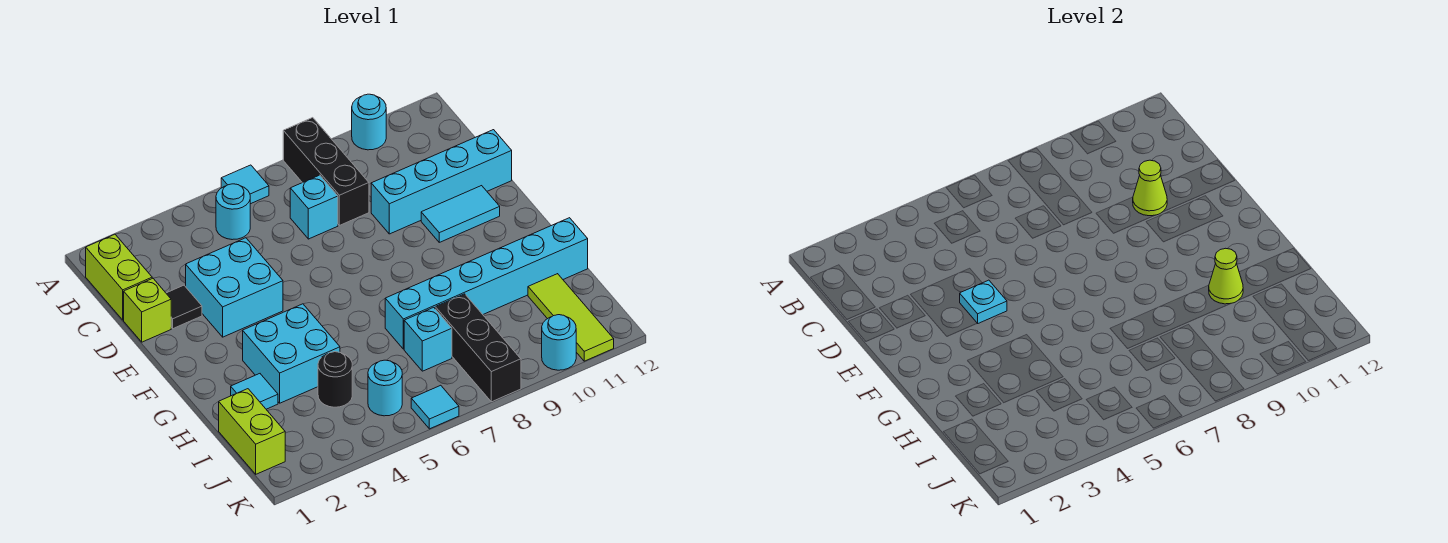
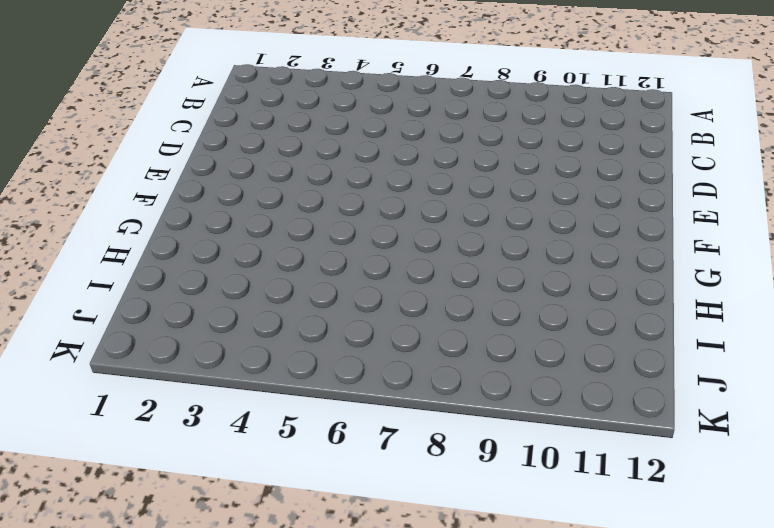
none -> cyan tile A6 level 1
none -> black brick A8:C8 level 1
none -> cyan round brick A10 level 1

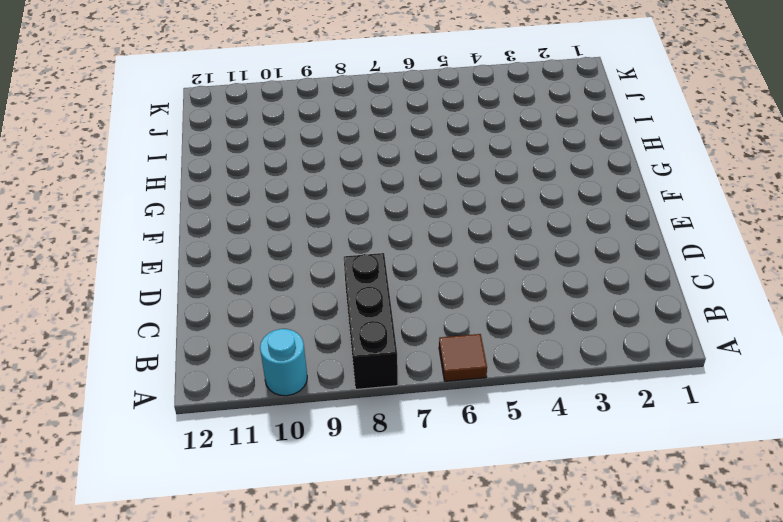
brown tile A6 level 1 -> cyan tile A6 level 1
none -> lime brick B1:C1 level 1
none -> cyan round brick B5 level 1
none -> cyan brick C7 level 1

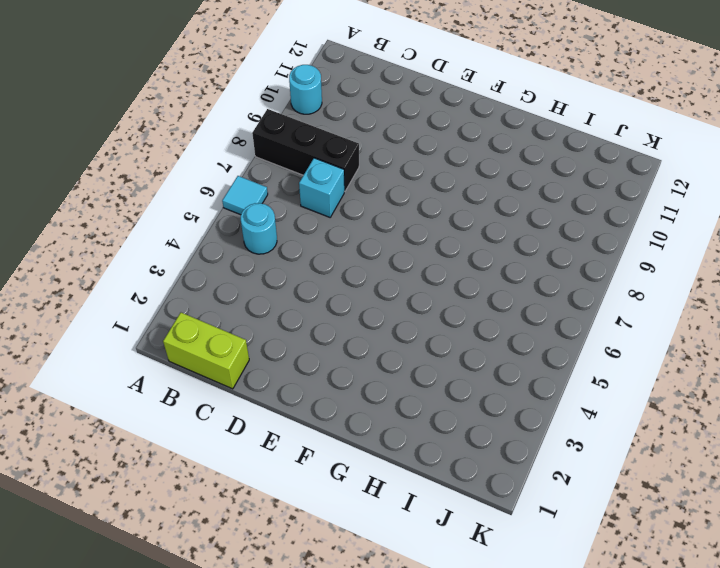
none -> lime brick D1 level 1
none -> black tile D2 level 1
none -> cyan brick D3:E4 level 1

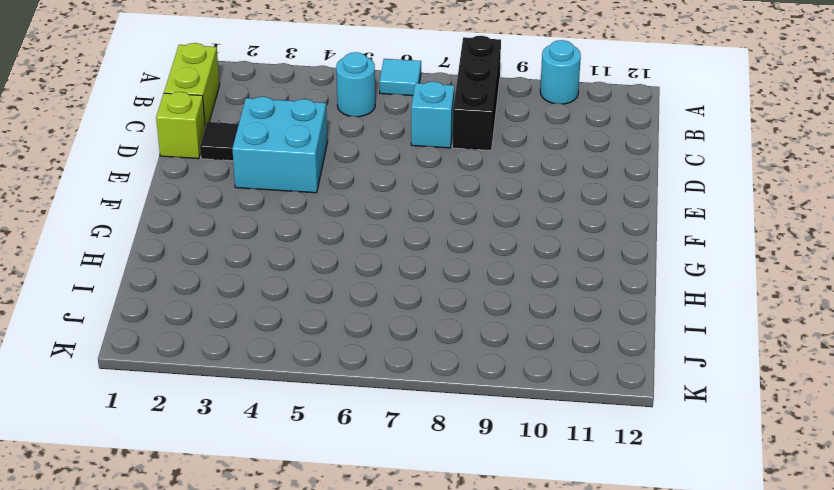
none -> cyan brick D9:D12 level 1
none -> cyan tile E10:E11 level 1
none -> cyan brick G3:H4 level 1

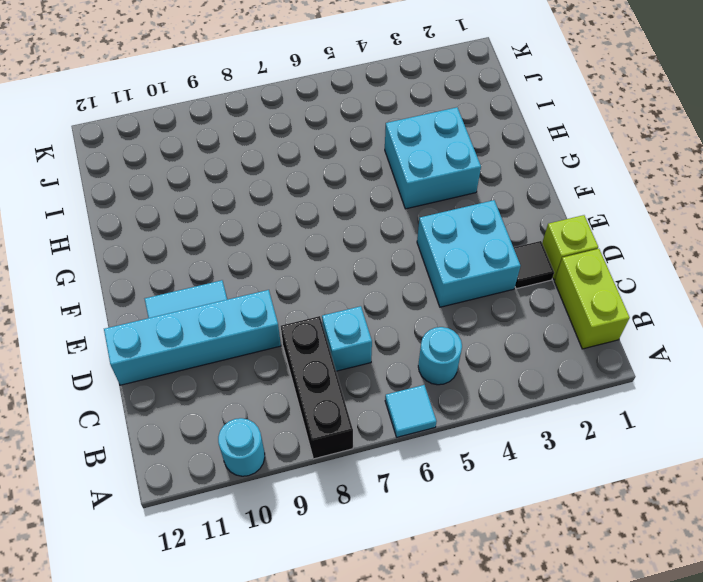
none -> cyan tile H2 level 1
none -> cyan brick H7:H12 level 1
none -> lime brick I1:J1 level 1

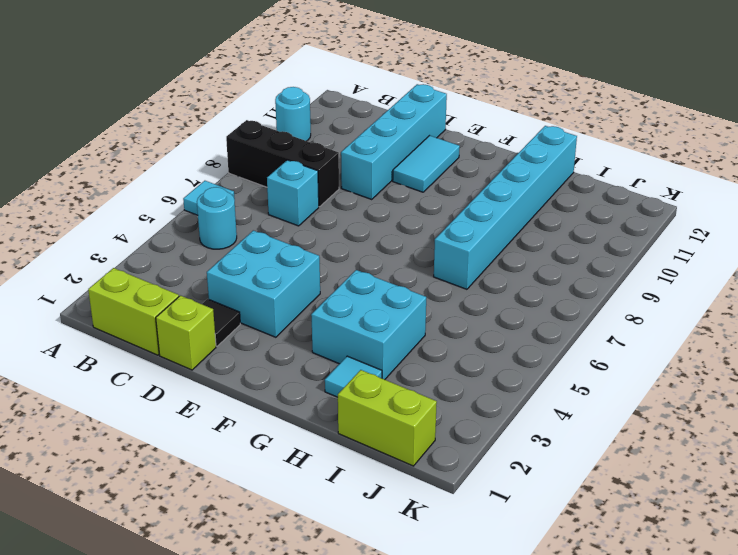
none -> black round brick I4 level 1
none -> cyan brick I7 level 1
none -> black brick I8:K8 level 1

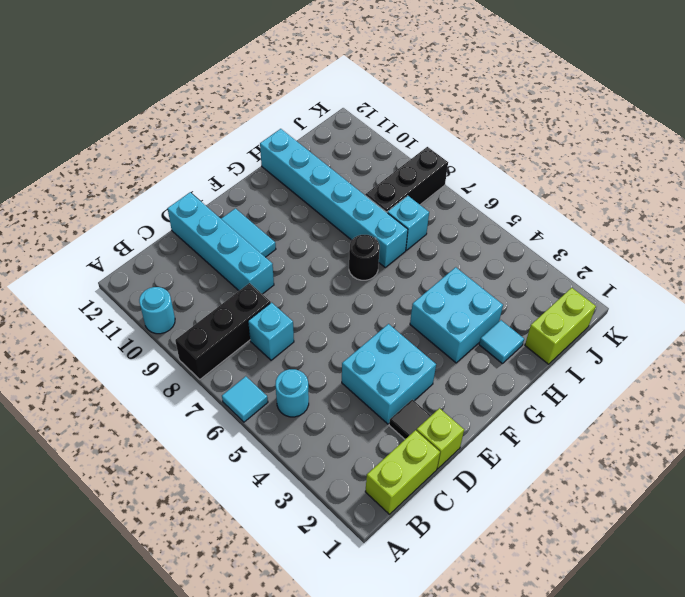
black round brick G7 level 1 -> black round brick I4 level 1
none -> lime tile I11:K11 level 1
none -> cyan round brick J5 level 1
none -> cyan tile K6 level 1

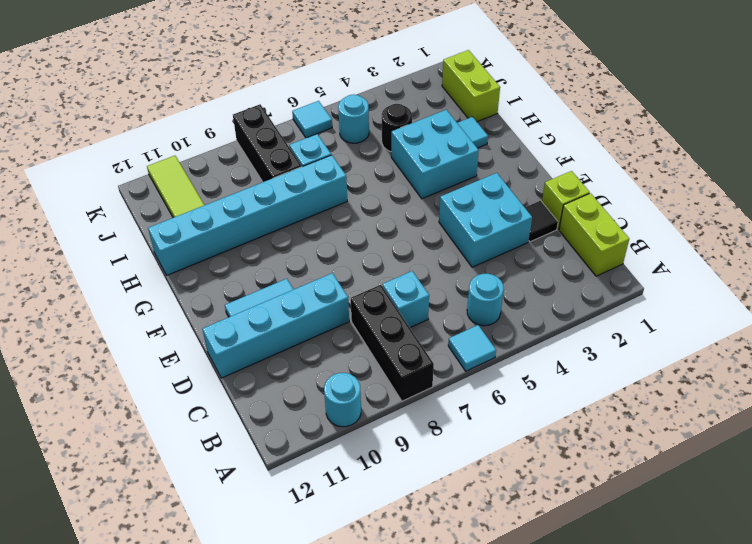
none -> cyan round brick K10 level 1
none -> lime cone D10 level 2
none -> cyan plate E4 level 2

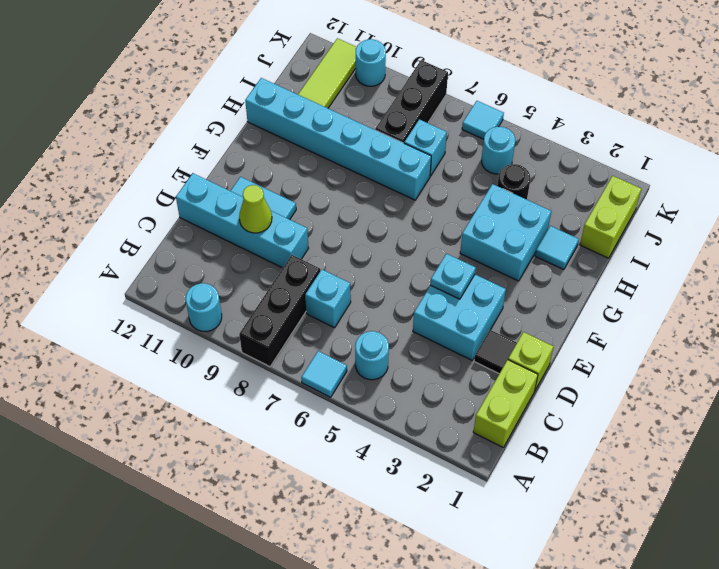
none -> lime cone H10 level 2

